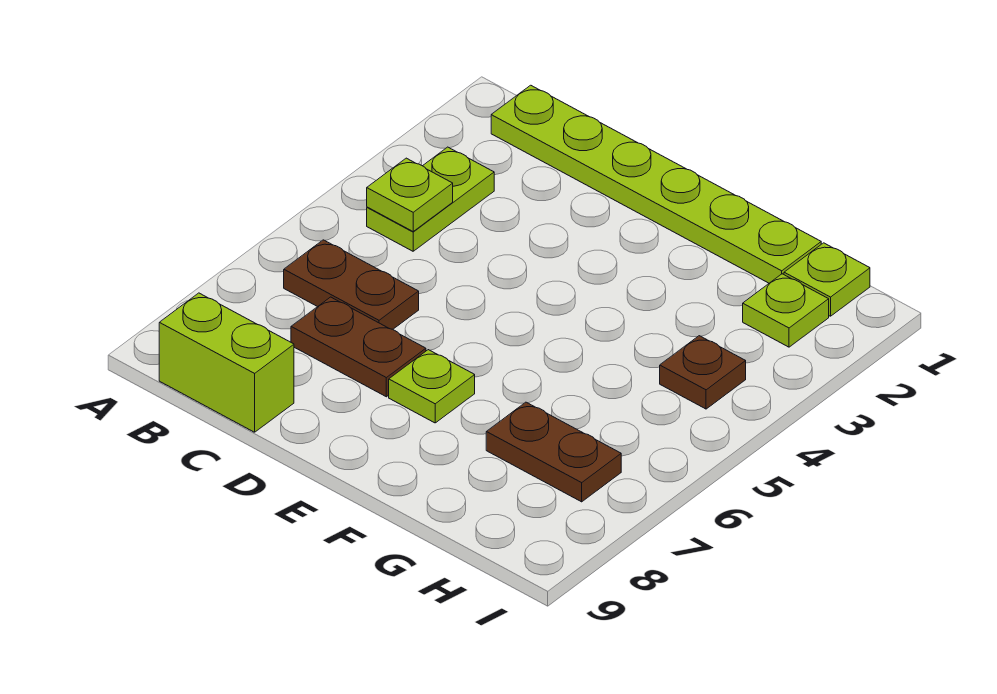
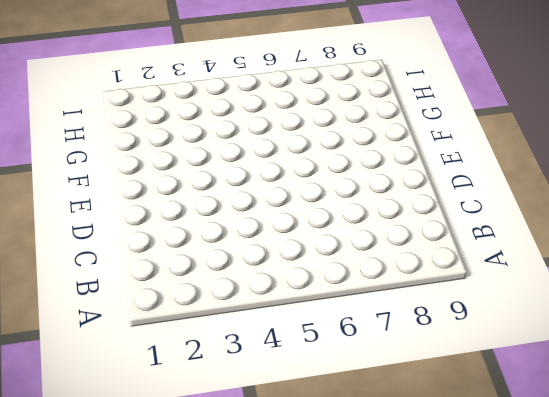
none -> lime plate B1:G1 level 1
none -> lime plate B3:B4 level 1

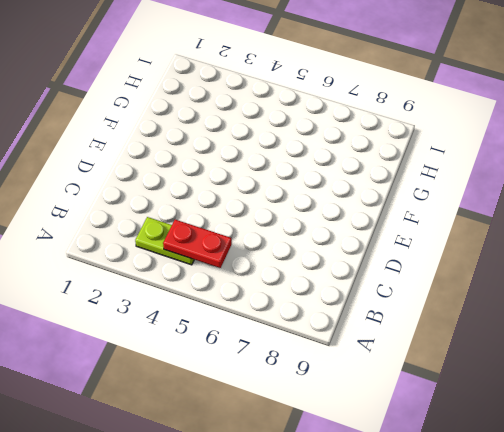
red plate B4:B5 level 2 -> lime plate B4 level 2
none -> lime plate B1:G1 level 1
none -> brown plate B6:C6 level 1

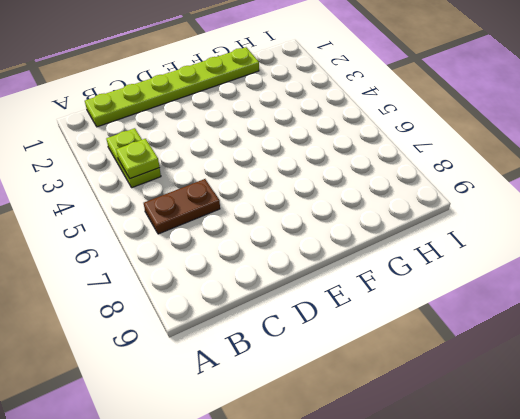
none -> lime brick B9:C9 level 1
none -> brown plate C7:D7 level 1

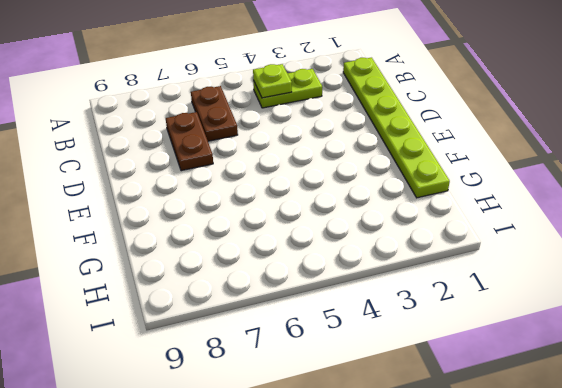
none -> lime brick B9:C9 level 1
none -> lime plate E7 level 1

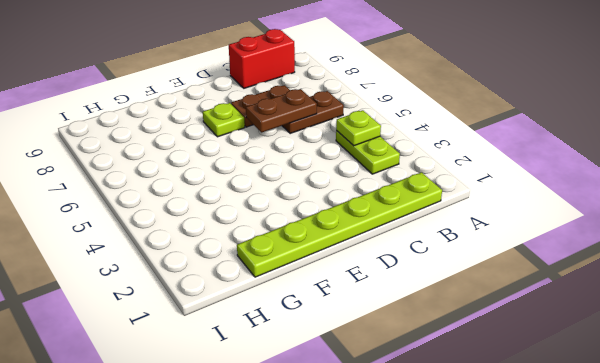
red brick B9:C9 level 1 -> lime brick B9:C9 level 1
brown plate C6:D6 level 2 -> brown plate G7:H7 level 1
none -> lime plate H1 level 1
none -> lime plate H2 level 1

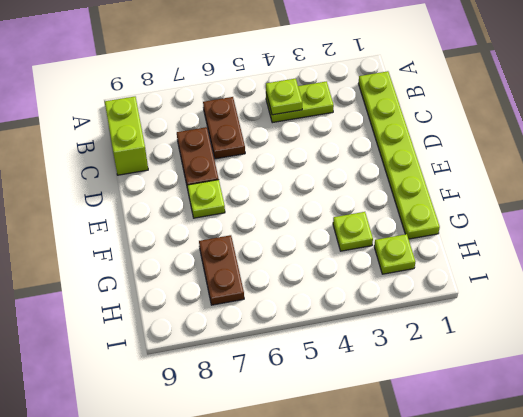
lime plate G3 level 1 -> lime plate H1 level 1
none -> brown plate H4 level 1

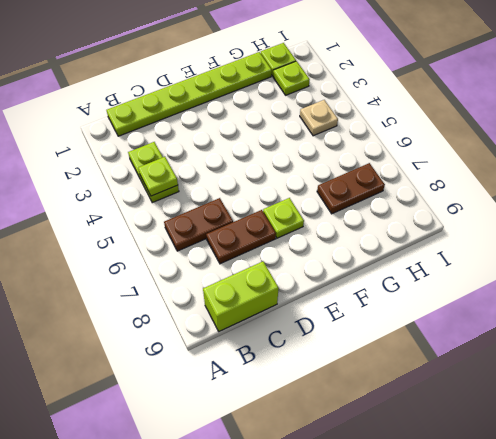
tan plate H4 level 1 -> brown plate H4 level 1

